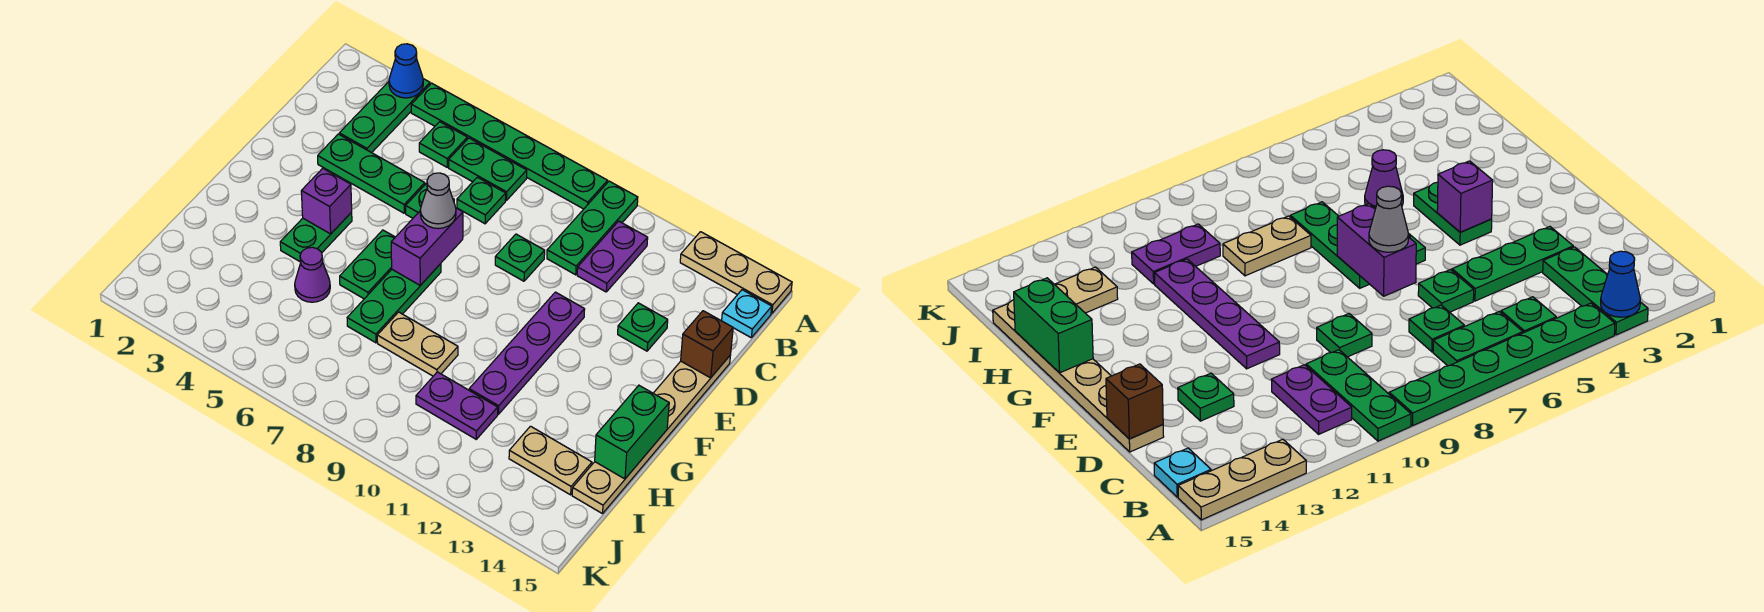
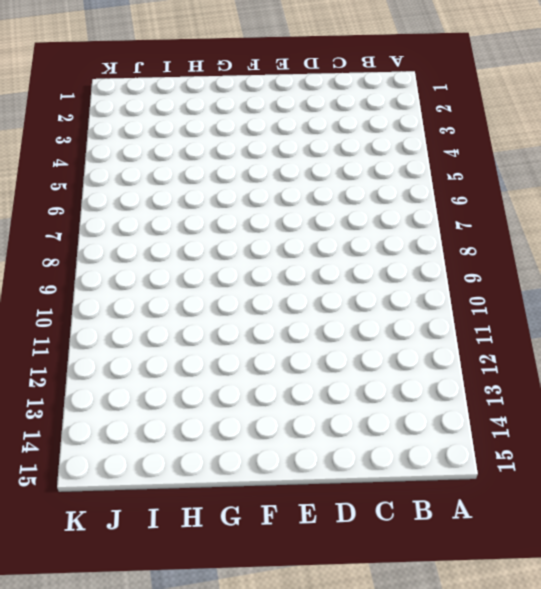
none -> green plate A3:C3 level 1
none -> green plate A4:A9 level 1
none -> green plate A10:C10 level 1

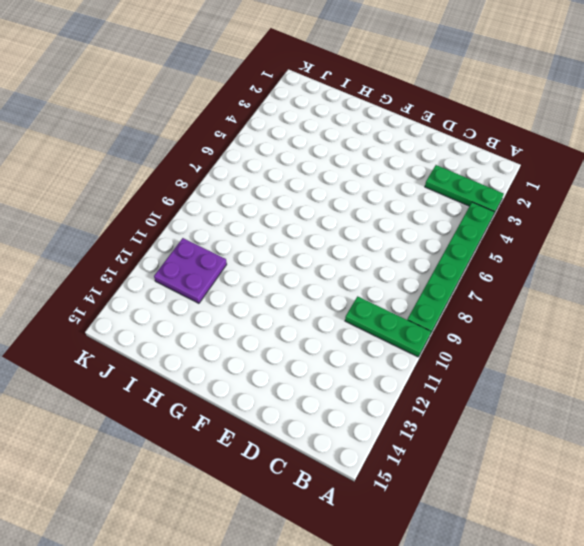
purple plate I11:J12 level 1 -> purple plate I10:I11 level 1
none -> tan plate A13:A15 level 1
none -> green plate B5 level 1
none -> green plate B6:B7 level 1

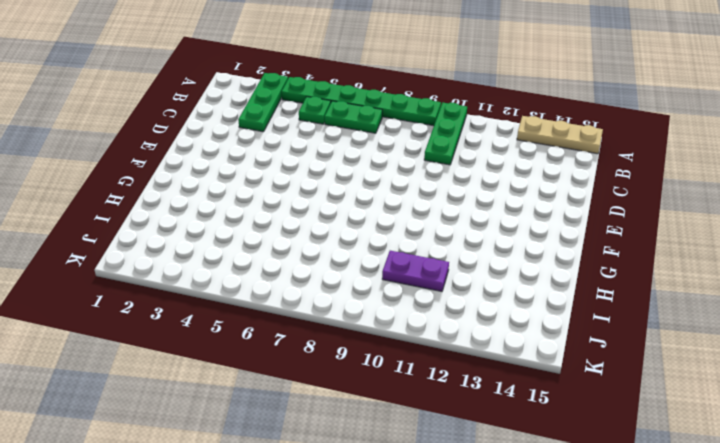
none -> purple plate B11:C11 level 1
none -> cyan plate B15 level 1
none -> green plate C7 level 1

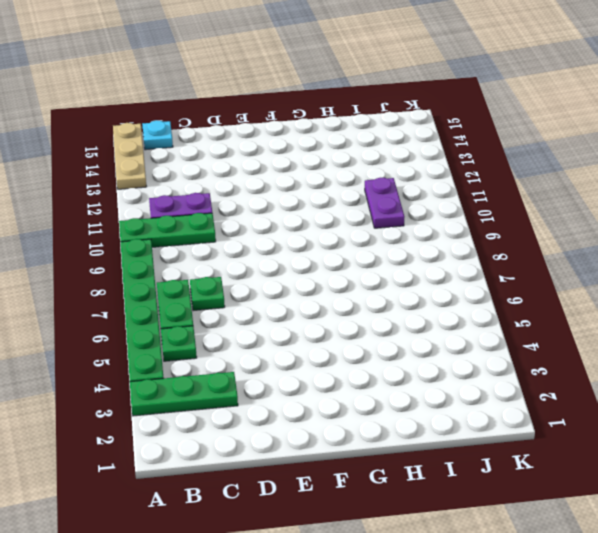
none -> green plate D3:D5 level 1
none -> green plate D6 level 1
none -> green plate D9 level 1

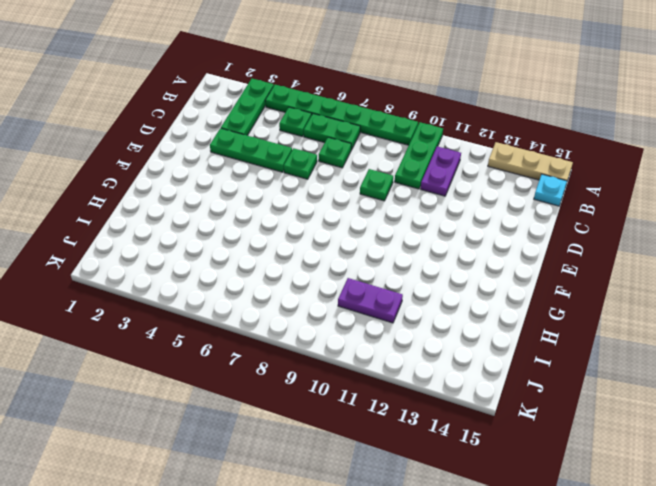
none -> green plate D13 level 1
none -> tan plate D15:I15 level 1
none -> purple plate E11:H11 level 1

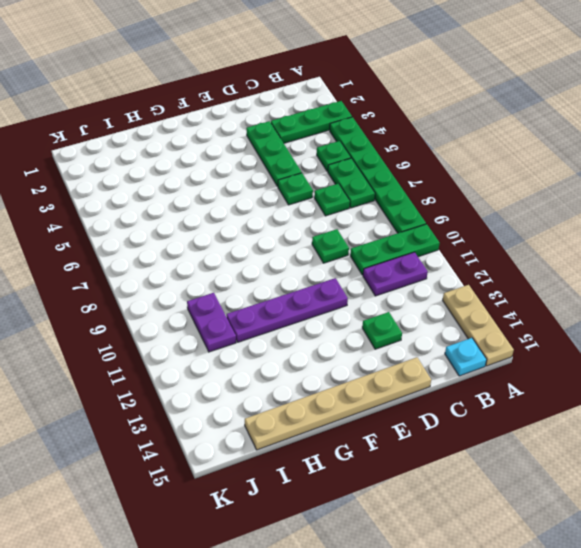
none -> green plate F4:G4 level 1
none -> green plate F6:G6 level 1
none -> green plate F7:H7 level 1

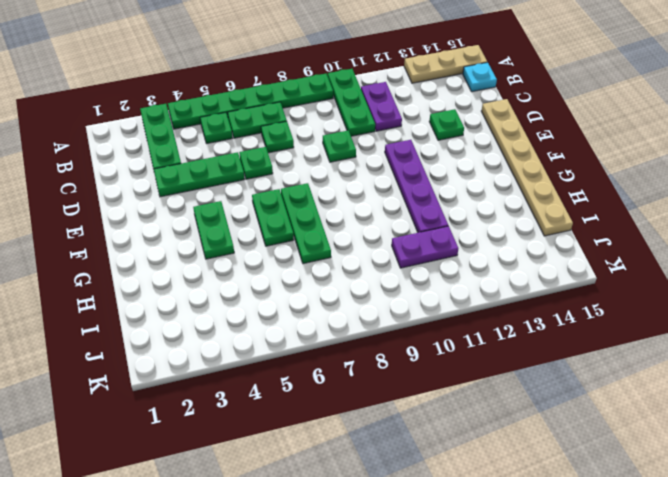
none -> purple cone H5 level 1
none -> tan plate H8:H9 level 1
none -> tan plate I13:I14 level 1

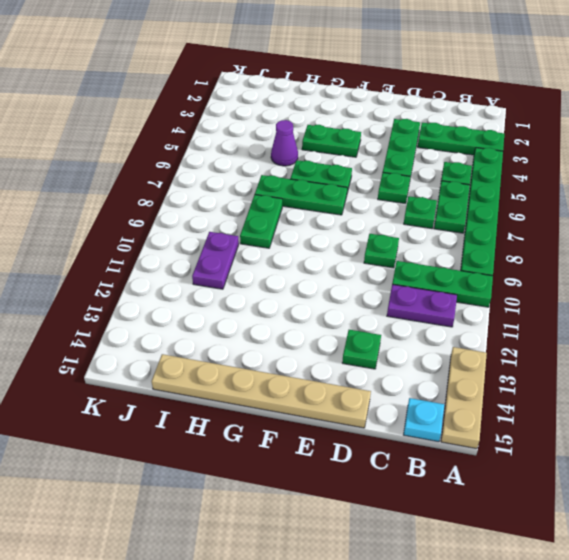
green plate H8:H9 level 1 -> tan plate H8:H9 level 1
none -> purple plate E11:H11 level 1
none -> tan plate I13:I14 level 1
none -> blue cone A3 level 2

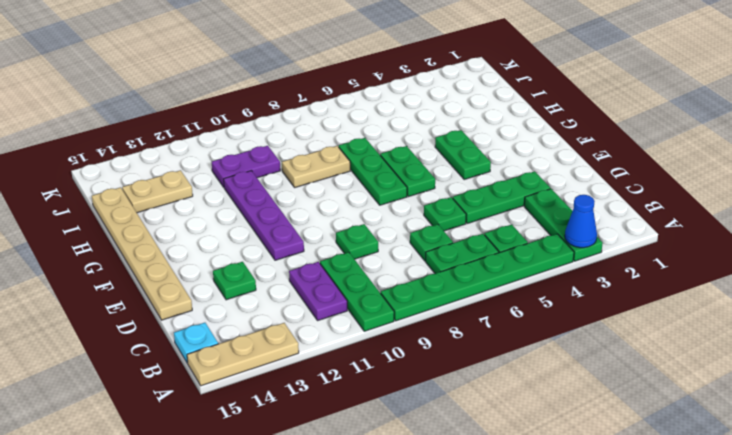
none -> purple cone H5 level 1
none -> brown brick D15 level 2
none -> purple brick E7:F7 level 2

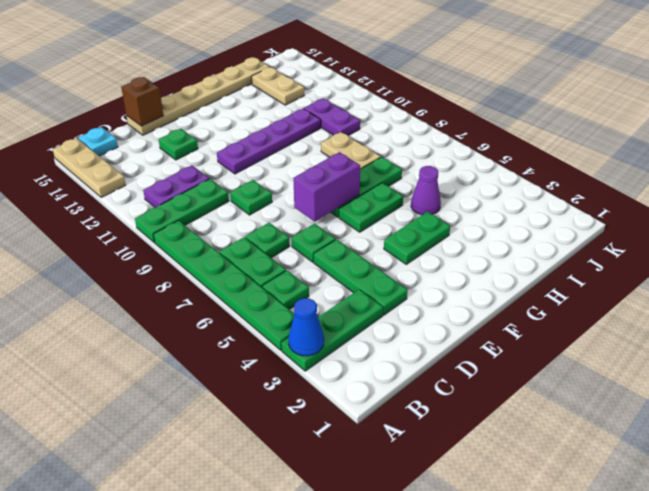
none -> purple brick F4 level 2
none -> green brick G15:H15 level 2
none -> grey cone E7 level 3

